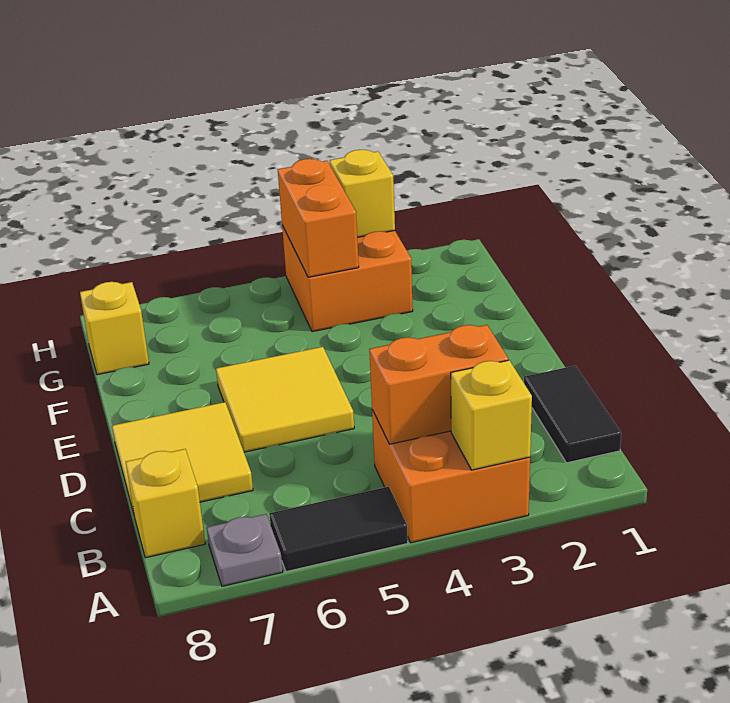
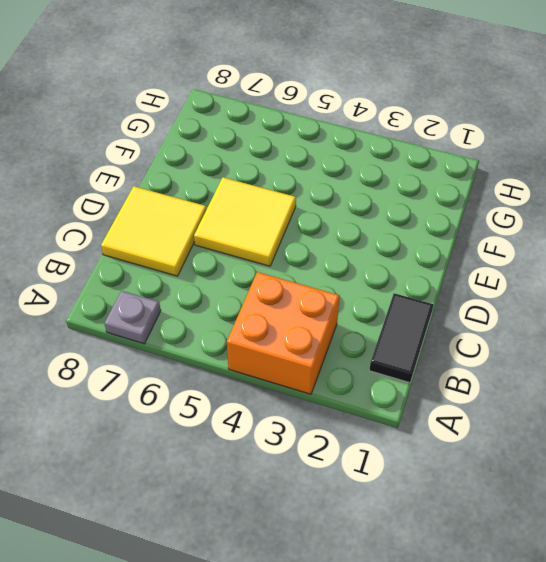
none -> black tile A5:A6 level 1
none -> yellow brick B8 level 1
none -> orange brick G3:H4 level 1

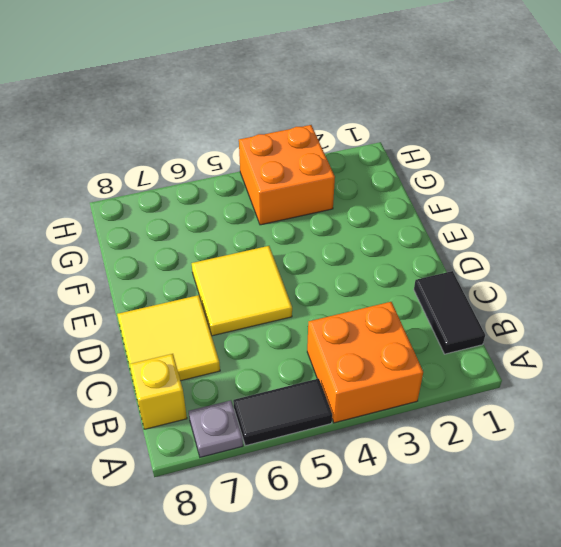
none -> yellow brick G8 level 1
none -> yellow brick A3 level 2
none -> orange brick B3:B4 level 2

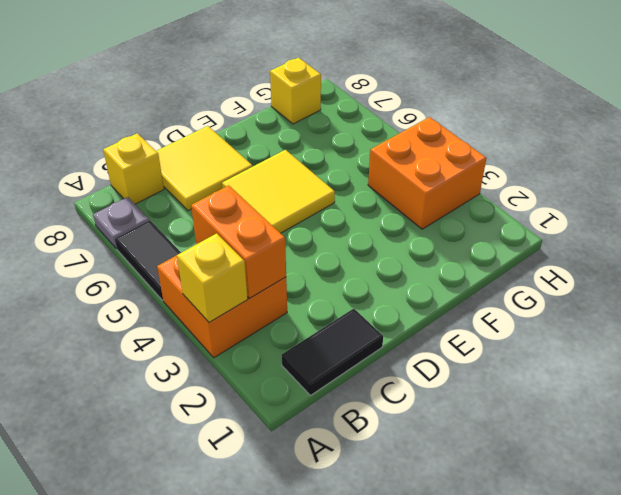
none -> orange brick G4:H4 level 2
none -> yellow brick H3 level 2

